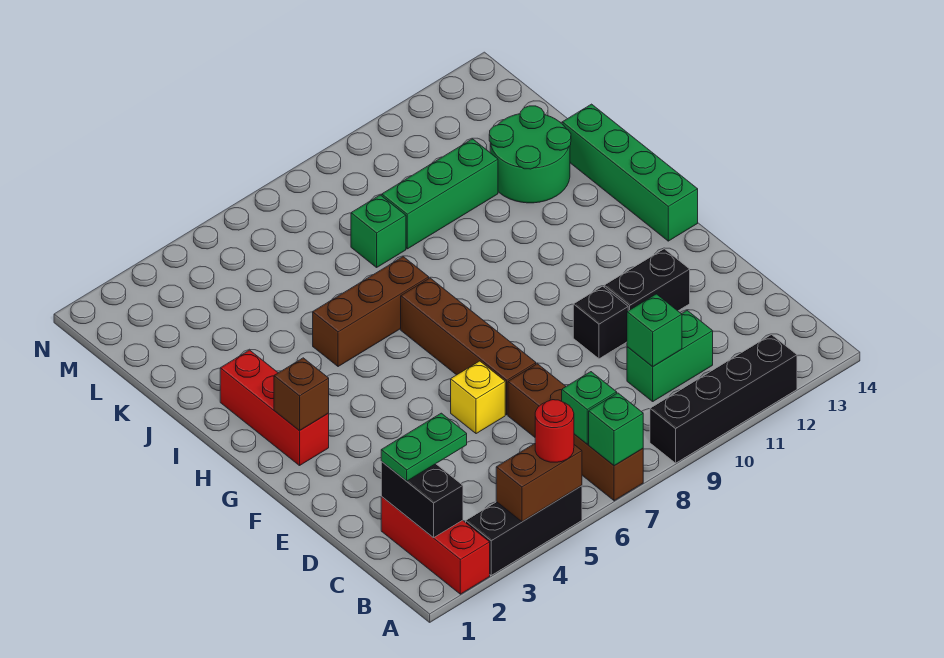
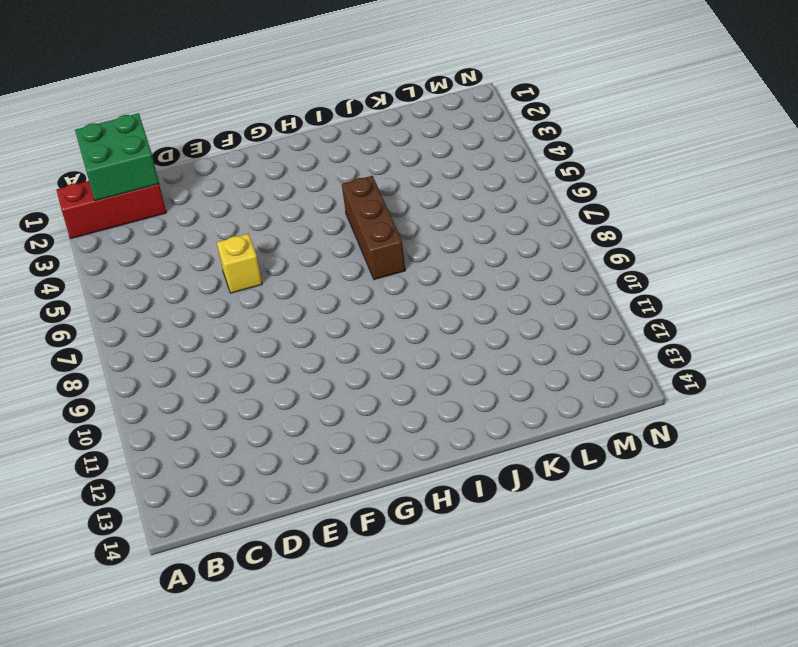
green brick B1:C2 level 2 -> black brick B2:C2 level 2
none -> black brick A3:A5 level 1
none -> brown brick A7:D7 level 1
none -> black brick A9:A12 level 1

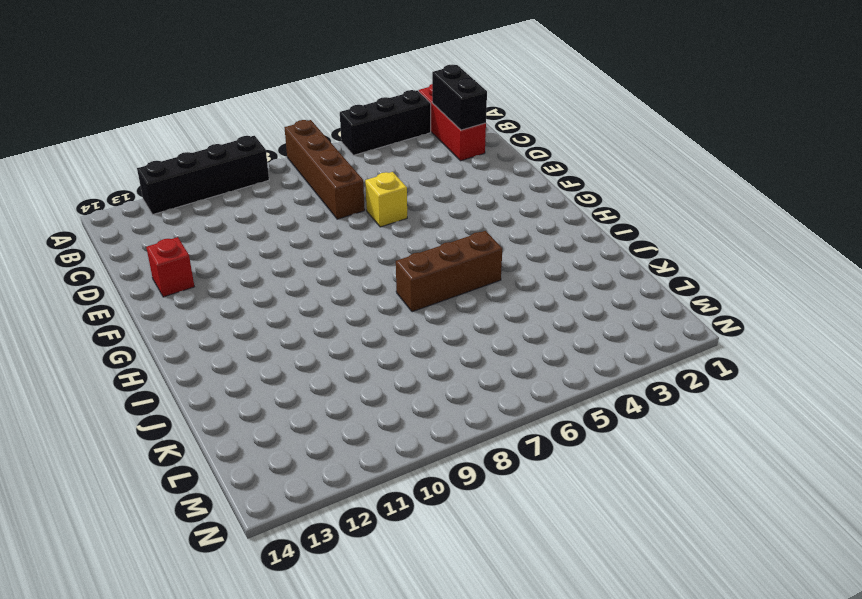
red brick E13 level 1 -> none
none -> green brick C10:C11 level 1
none -> brown brick E7:H7 level 1
none -> black brick E10 level 1

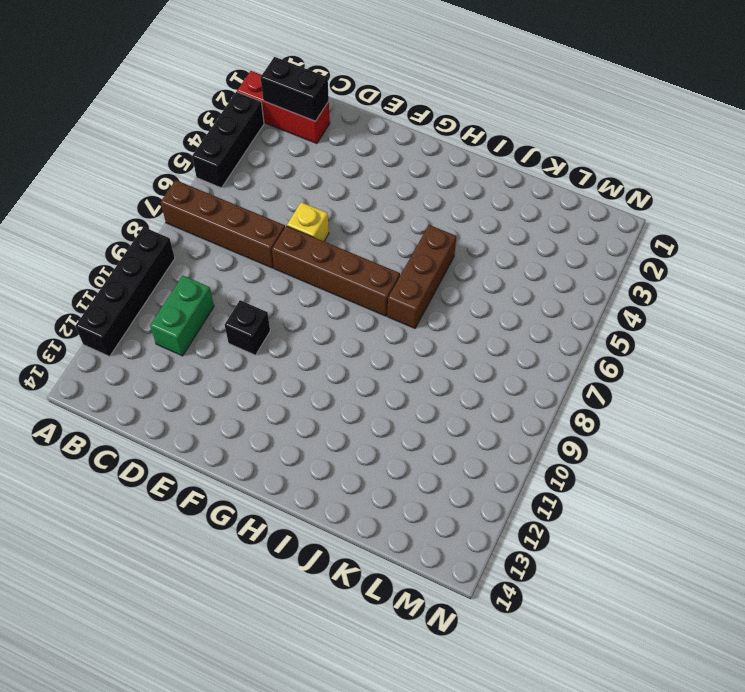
none -> black brick E11:E12 level 1
none -> red brick G2:I2 level 1
none -> green brick G14:J14 level 1

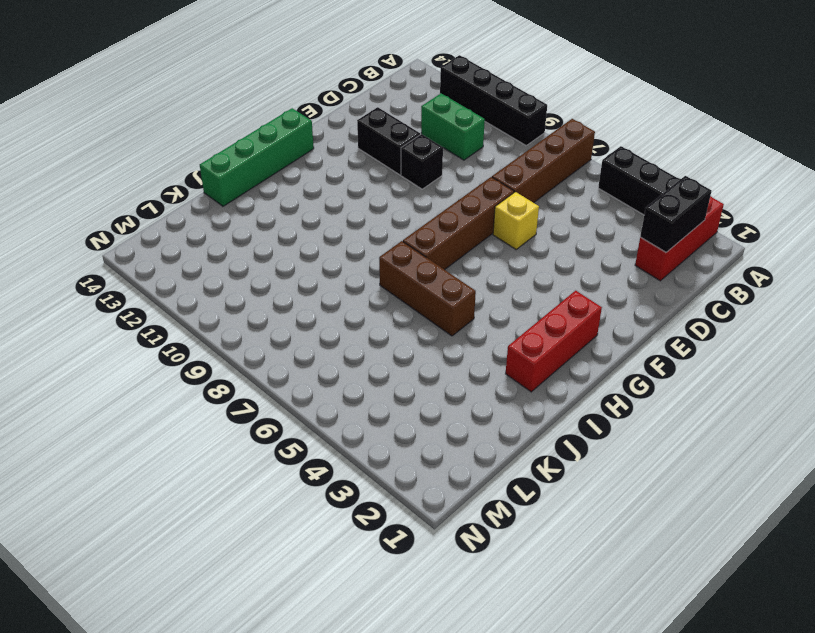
none -> green round brick J12:K13 level 1
none -> green brick K8 level 1
none -> green brick K9:K11 level 1

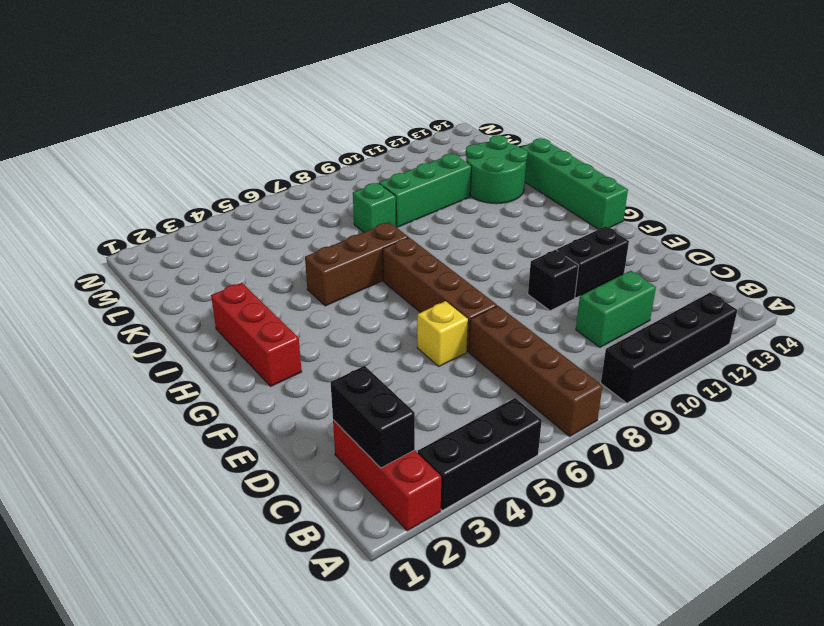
none -> brown brick A4:A5 level 2
none -> green brick A7 level 2
none -> green brick B7 level 2

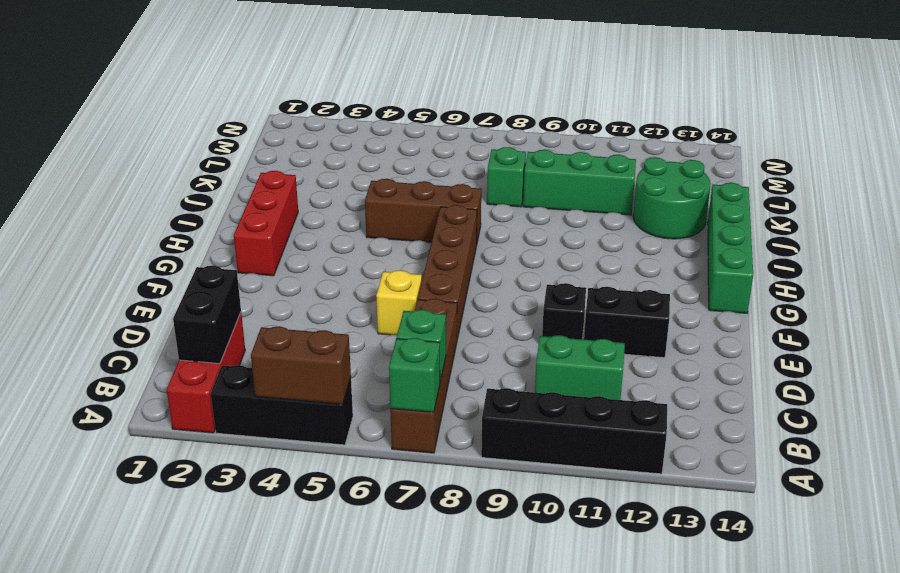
none -> green brick C10 level 2
none -> brown brick G2 level 2
none -> red round brick A5 level 3

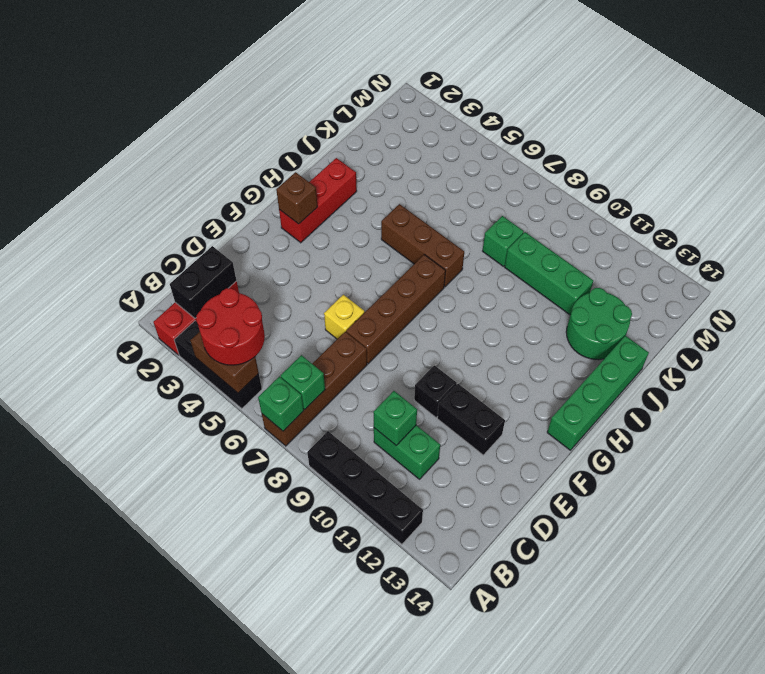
red round brick A4:B5 level 3 -> red round brick A5 level 3
none -> green plate C2:C3 level 3

